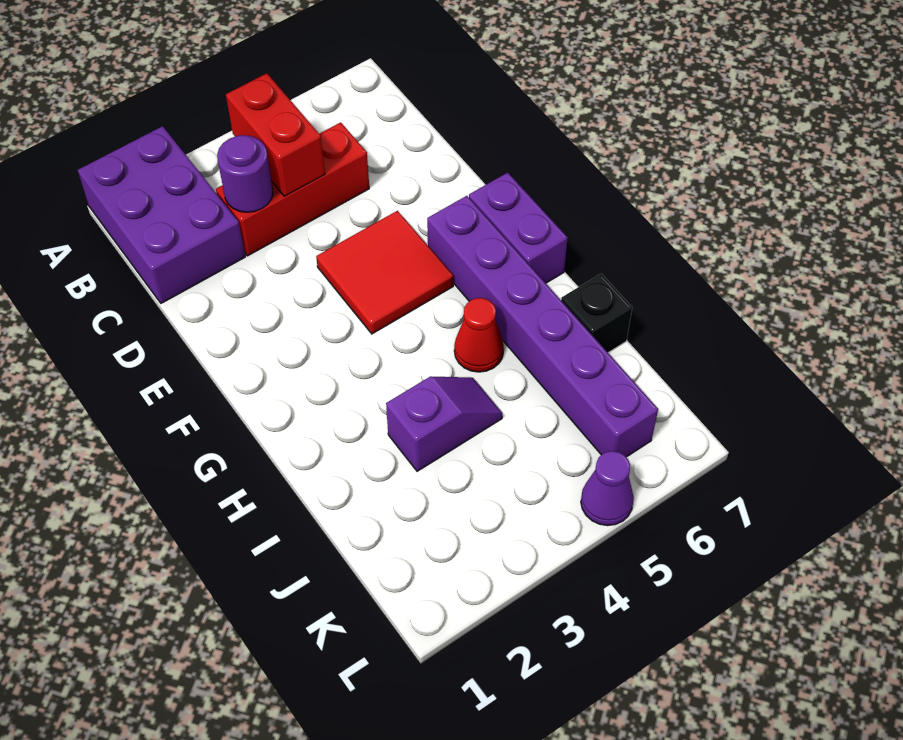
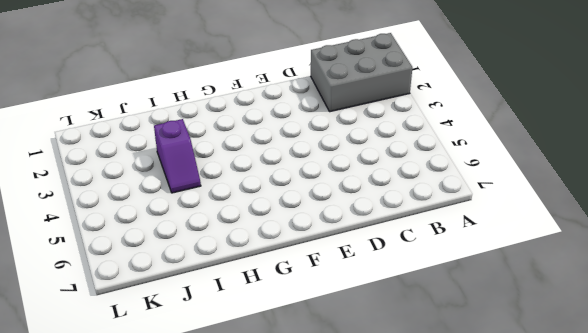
grey brick A1:C2 level 1 -> purple brick A1:C2 level 1
none -> red brick C3:C5 level 1
none -> red tile E4:F5 level 1

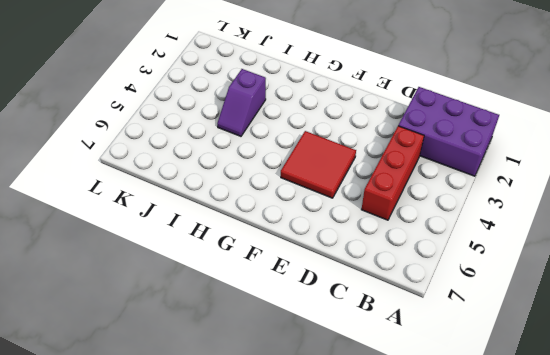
none -> purple brick F6:K6 level 1
none -> purple brick F7:G7 level 1

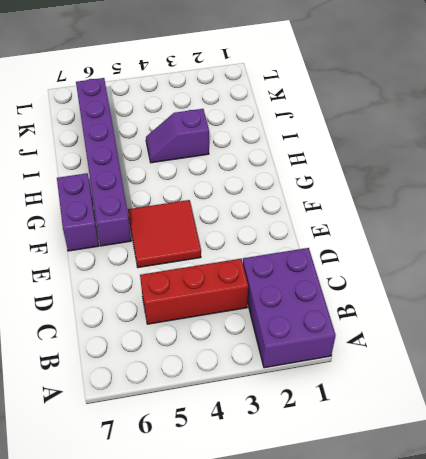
none -> red cone H5 level 1
none -> black brick I7 level 1

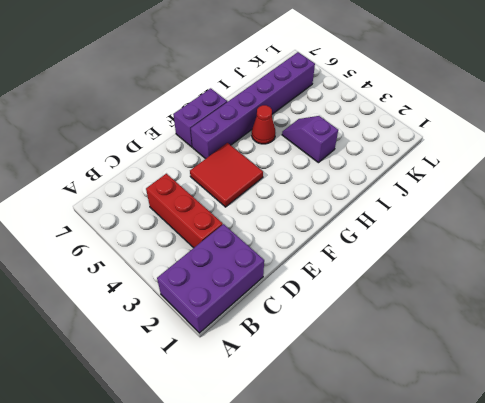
none -> black brick I7 level 1
none -> purple cone L5 level 1

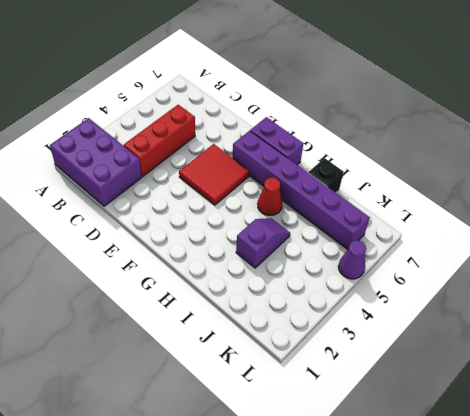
none -> red brick B4:C4 level 2
none -> purple round brick C3 level 2

